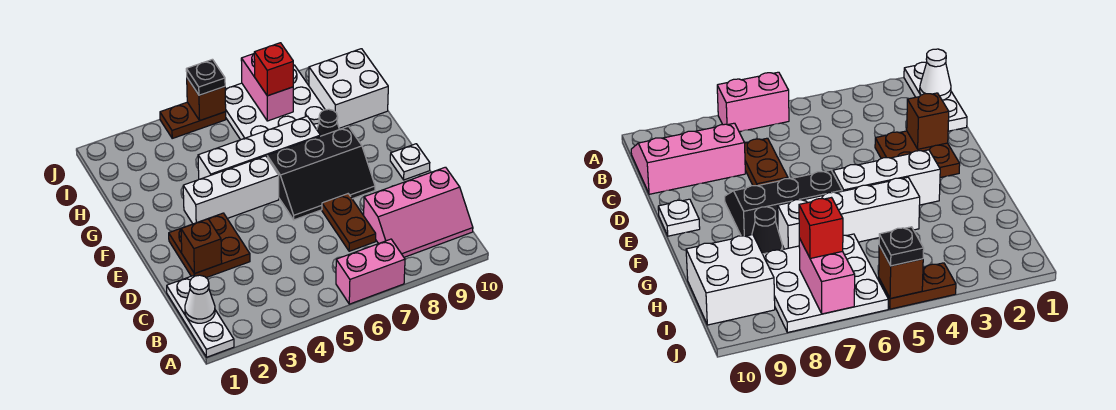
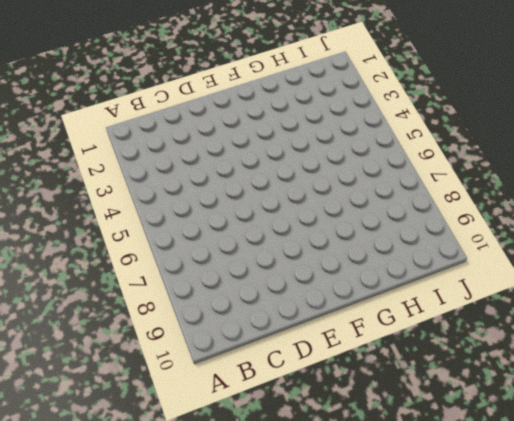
none -> white plate A1:C1 level 1
none -> pink brick A6:A7 level 1
none -> pink slope B8:C10 level 1 top C

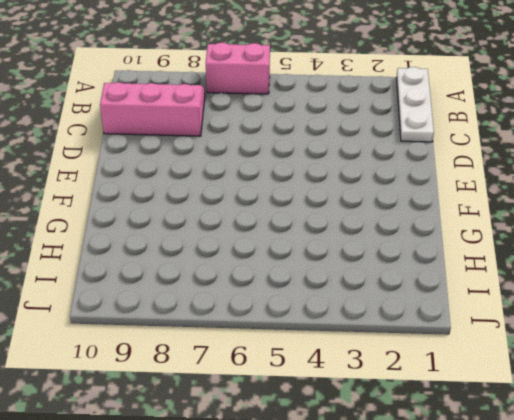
none -> brown plate C7:D7 level 1
none -> brown plate D2:E3 level 1
none -> black slope E6:F8 level 1 top F

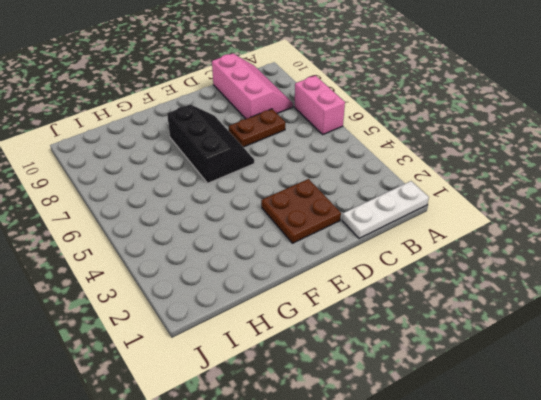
none -> white plate E10 level 1
none -> white brick F3:F5 level 1
none -> white brick G4:G7 level 1

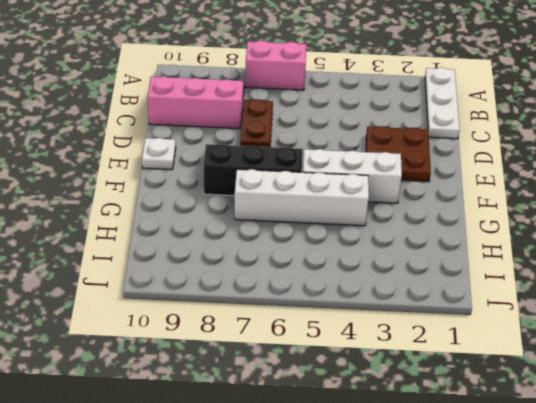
none -> black cone G8 level 1
none -> white plate H6:J8 level 1
none -> white brick H9:I10 level 1

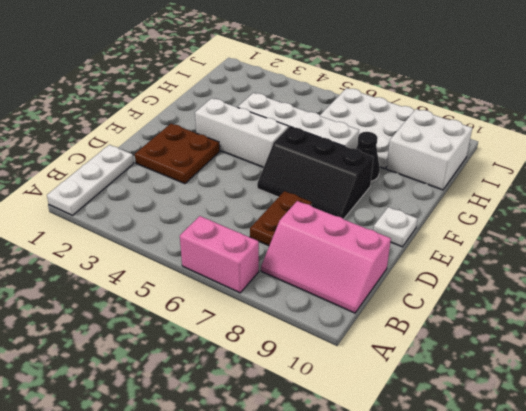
none -> brown plate J4:J5 level 1
none -> white cone B1 level 2
none -> brown brick D2 level 2

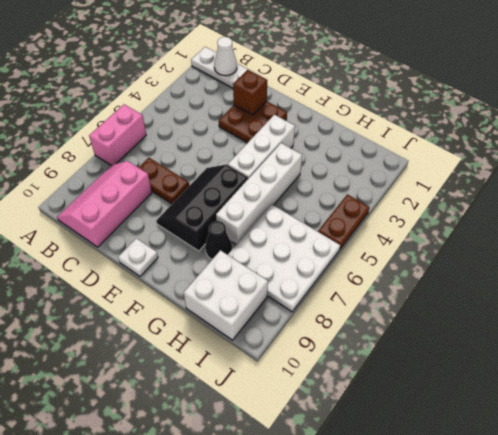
none -> pink brick I7:J7 level 2
none -> brown brick J5 level 2
none -> red brick I7 level 3

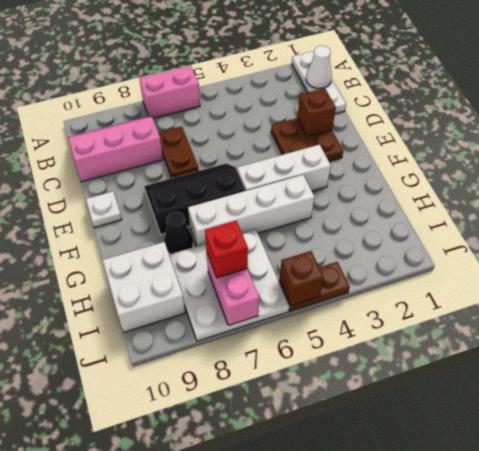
none -> black plate J5 level 3

